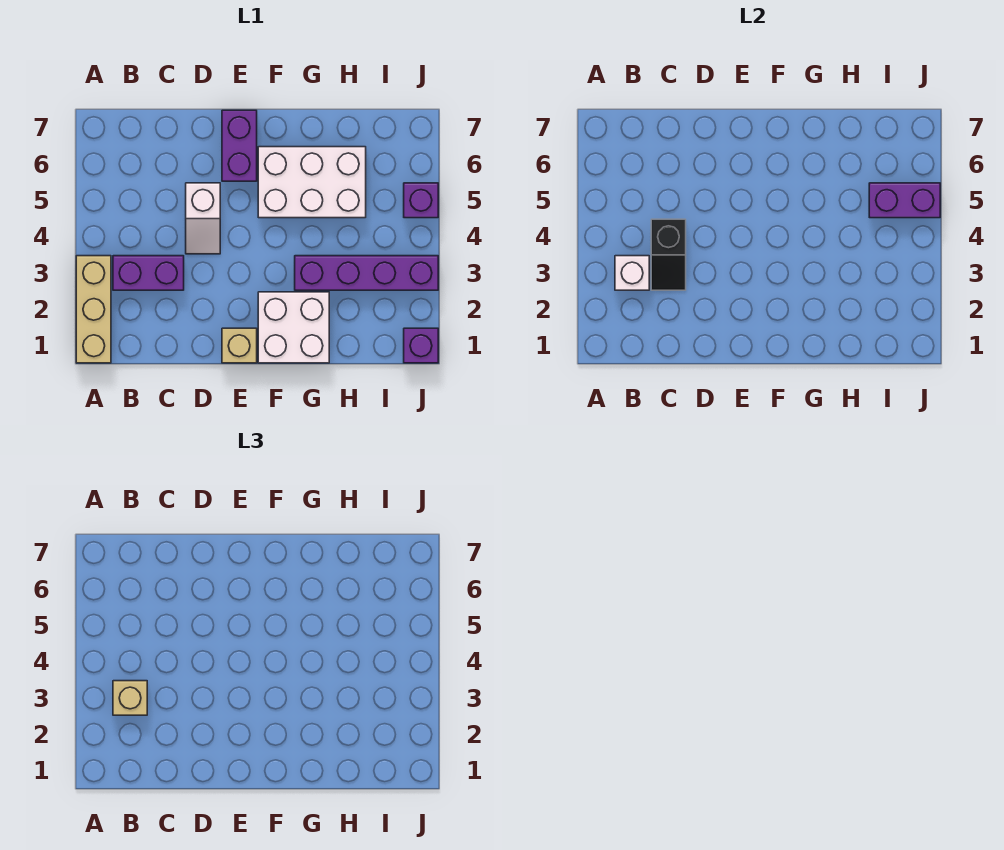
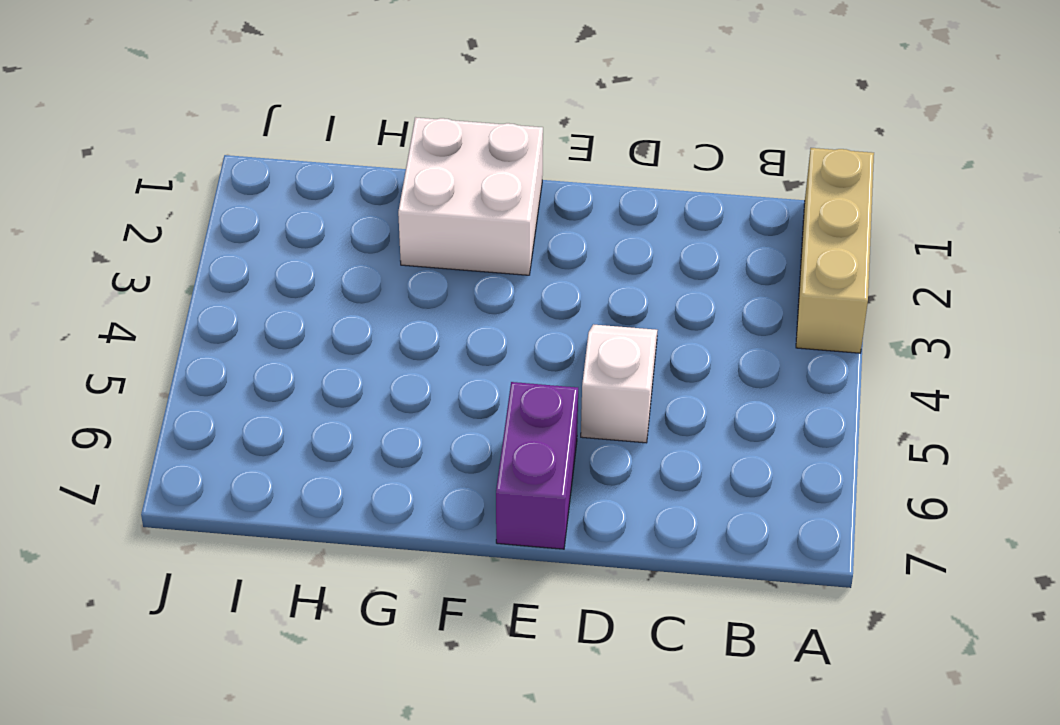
none -> purple brick B3:C3 level 1
none -> tan brick E1 level 1
none -> white brick F5:H6 level 1

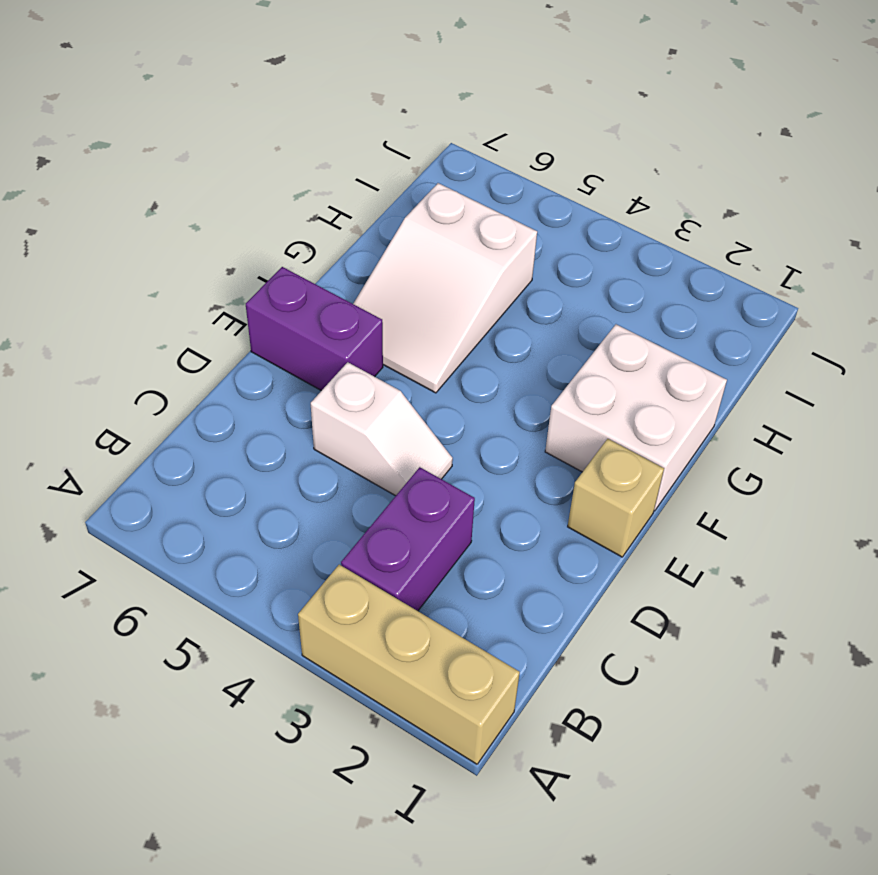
white slope F5:H6 level 1 top H -> white brick F5:H6 level 1
none -> purple brick G3:J3 level 1
none -> purple brick J1 level 1
none -> purple brick J5 level 1

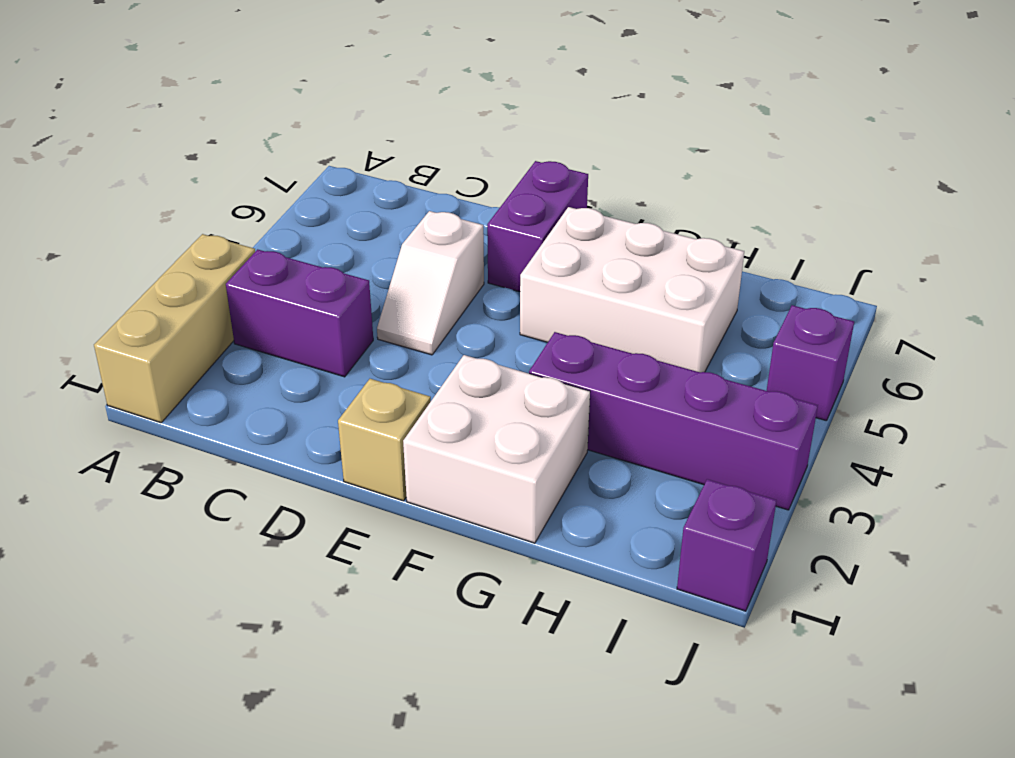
none -> white brick B3 level 2
none -> black slope C3:C4 level 2 top 4
none -> purple brick I5:J5 level 2

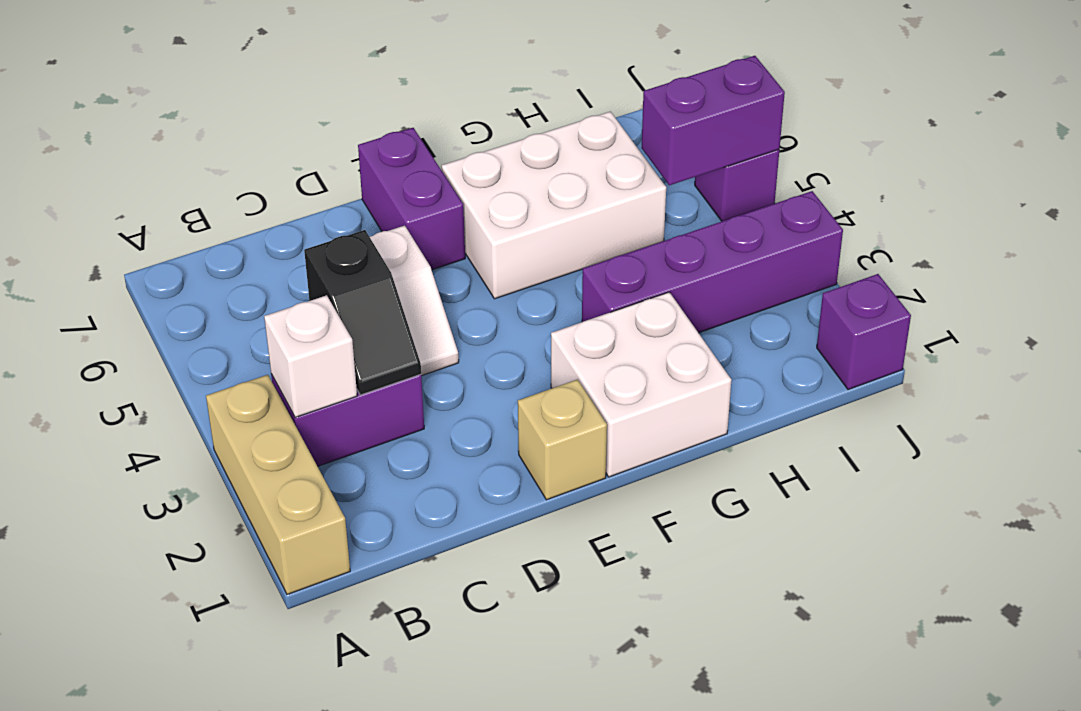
none -> tan brick B3 level 3

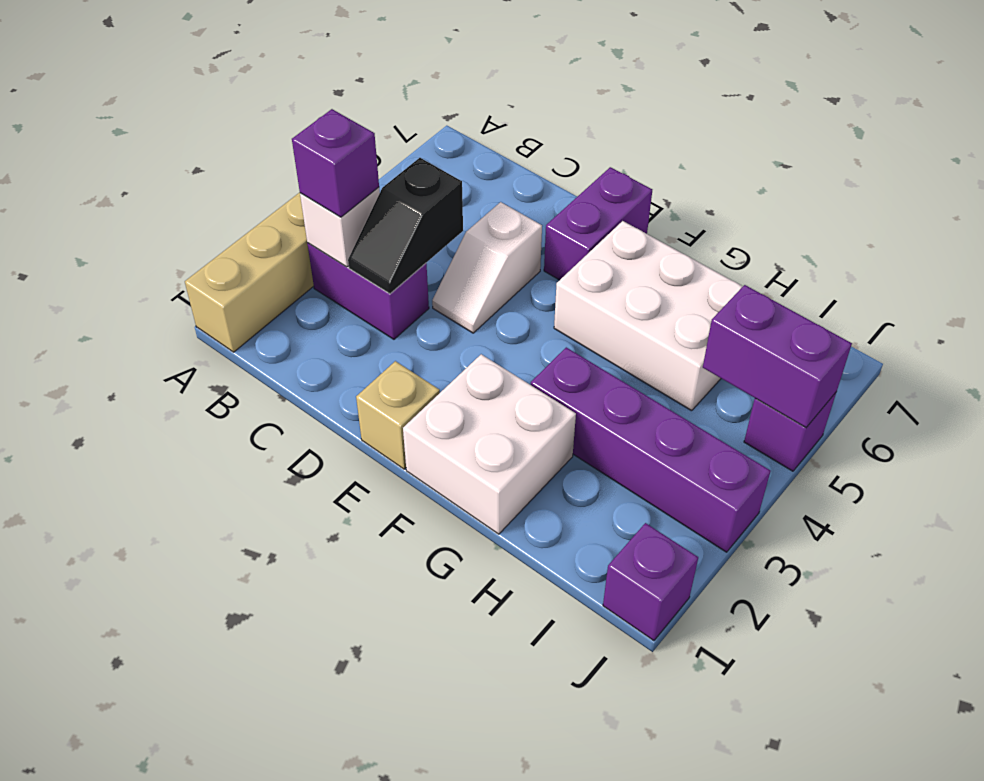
purple brick B3 level 3 -> tan brick B3 level 3

